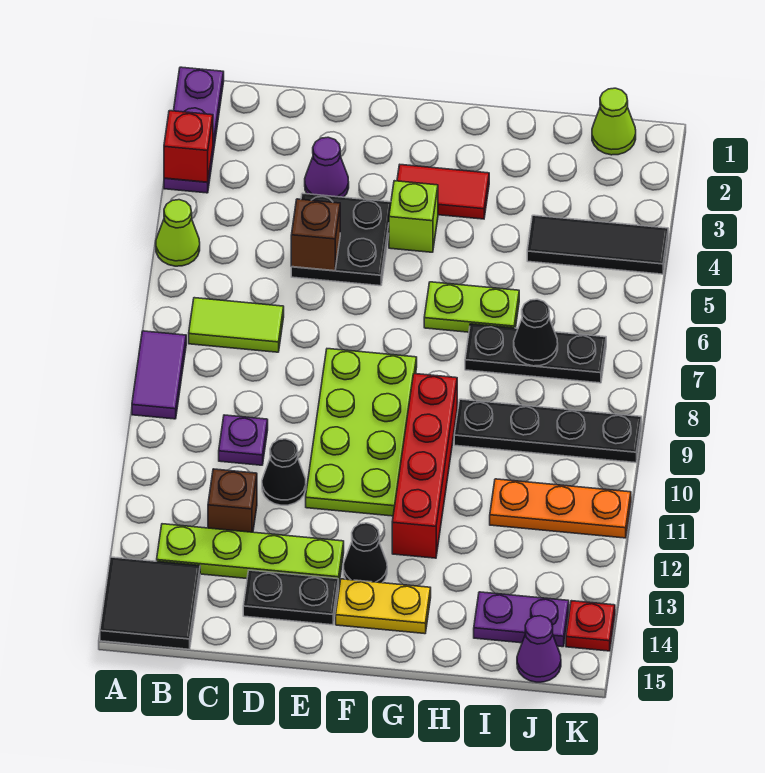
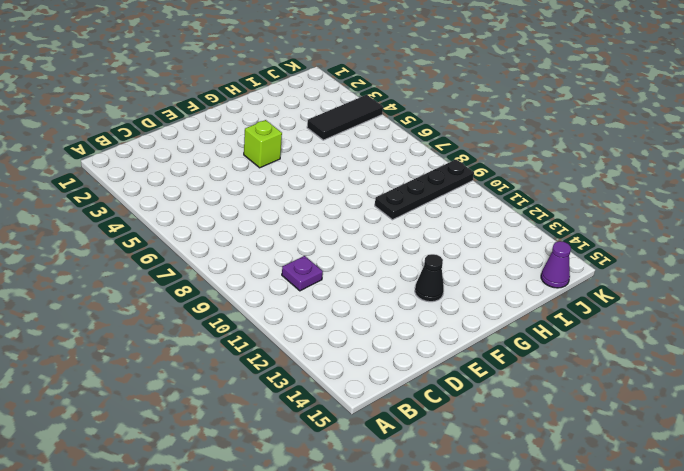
none -> purple plate A1:A3 level 1
none -> lime cone A5 level 1
none -> purple tile A8:A9 level 1
none -> black tile A14:B15 level 1

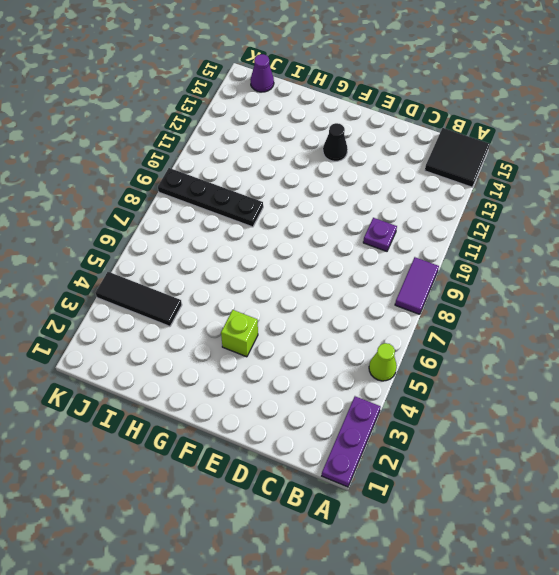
none -> lime tile B7:C7 level 1
none -> lime plate B13:E13 level 1
none -> brown brick C12 level 1
none -> purple cone D3 level 1

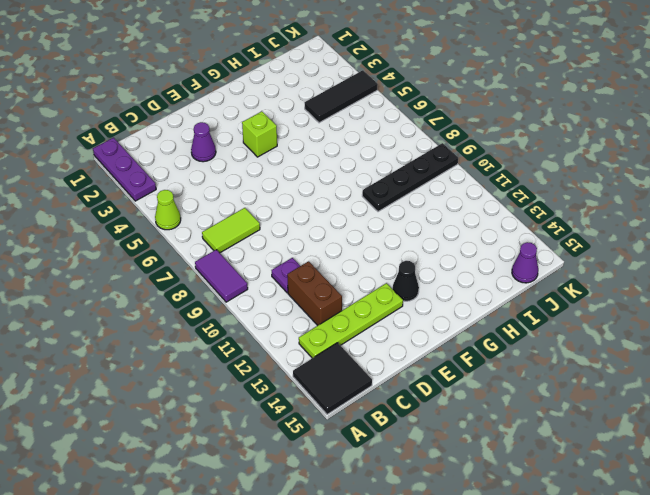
brown brick C11:C12 level 1 -> brown brick C12 level 1
none -> black plate D4:E5 level 1
none -> black cone D11 level 1
none -> black plate D14:E14 level 1
none -> lime plate E8:F11 level 1

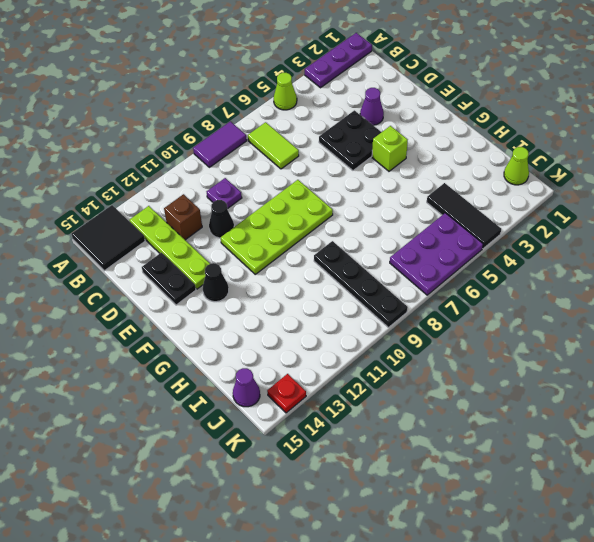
purple plate J5:K7 level 1 -> black plate H7:J7 level 1
none -> red tile F3:G3 level 1
none -> yellow plate F14:G14 level 1
none -> lime plate G6:H6 level 1
none -> red brick G9:G12 level 1

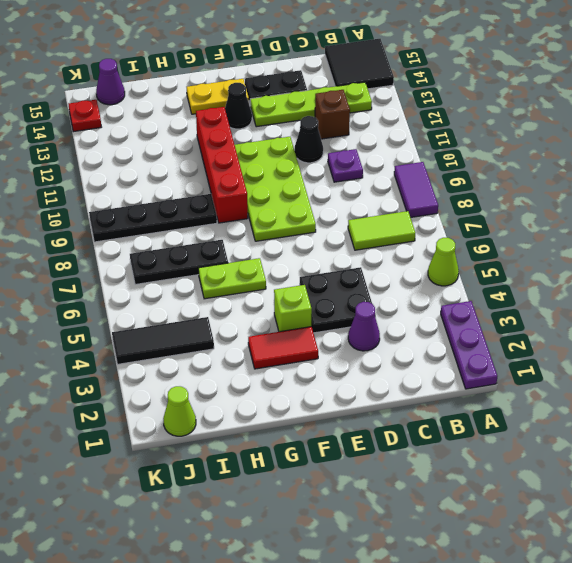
none -> orange plate I11:K11 level 1
none -> purple plate I14:J14 level 1
none -> red brick A3 level 2
none -> brown brick D5 level 2

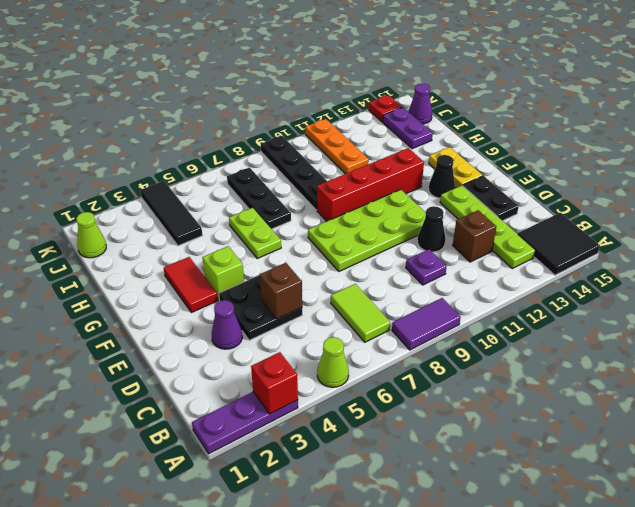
none -> black cone I7 level 2

